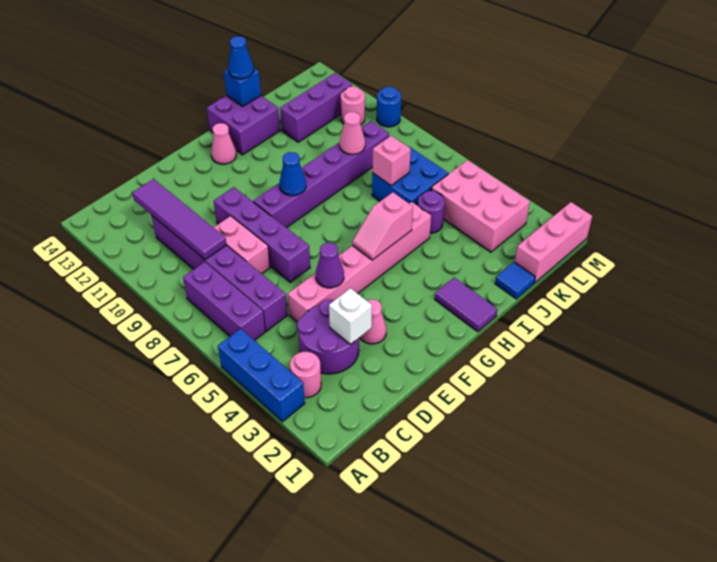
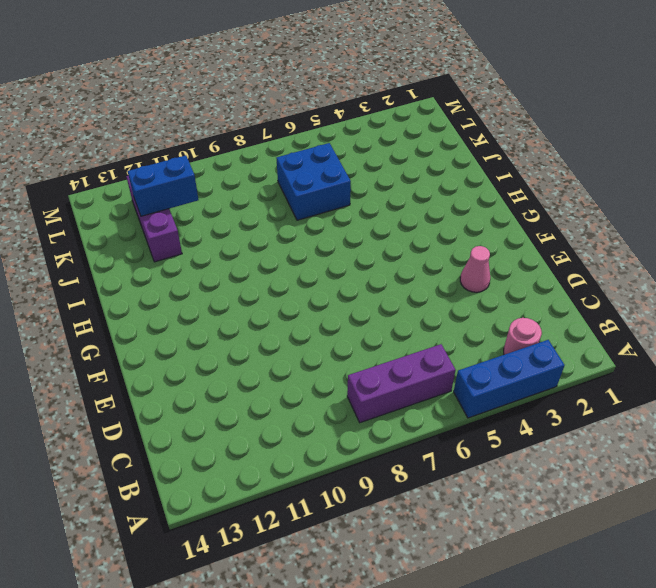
blue brick K11:K12 level 2 -> none
none -> purple round brick C3:D4 level 1
none -> purple brick C6:C11 level 1
none -> pink brick D5:I5 level 1
none -> pink brick D8:D9 level 1

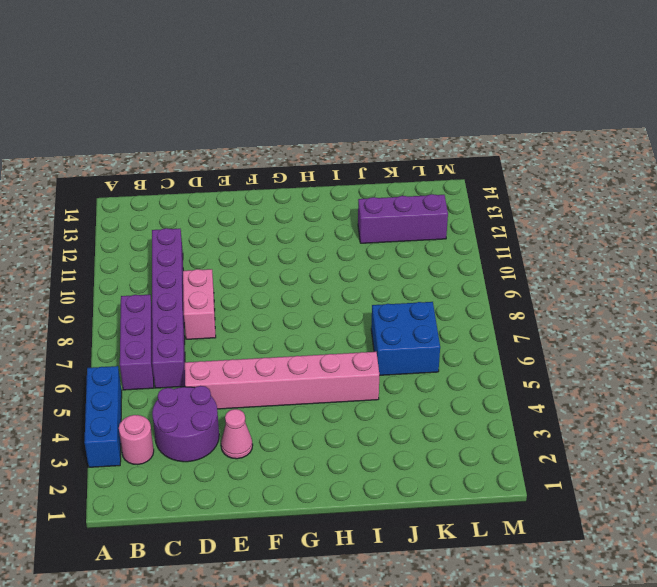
none -> purple brick E7:E10 level 1
none -> purple brick F9:K9 level 1
none -> pink cone G13 level 1
none -> purple tile H1:H2 level 1

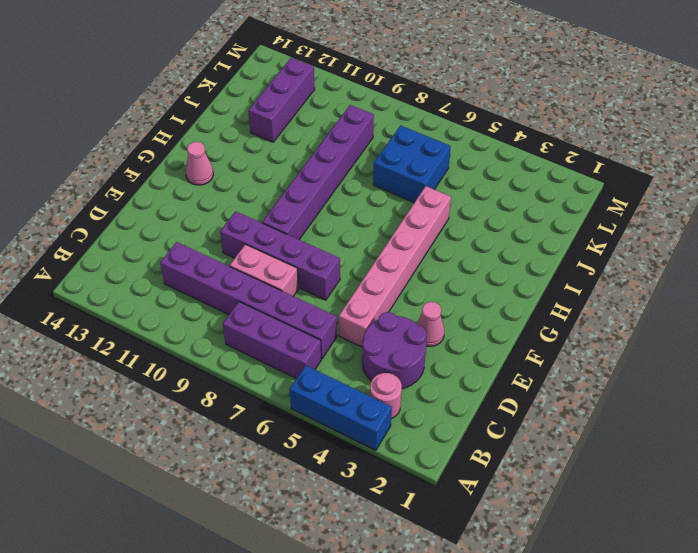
none -> purple tile H1:H2 level 1
none -> purple brick H13:I14 level 1
none -> blue tile J1 level 1
none -> purple round brick J5 level 1

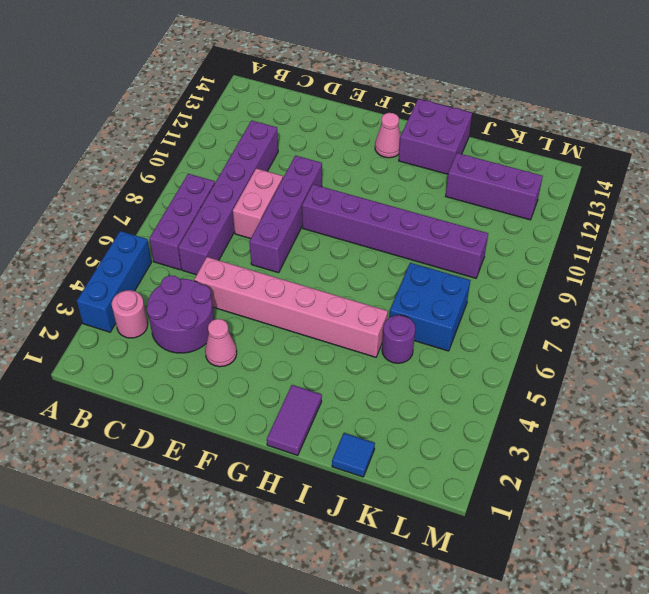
none -> pink brick K1:M1 level 1
none -> pink brick K3:L5 level 1
none -> pink round brick L11 level 1
none -> blue round brick M10 level 1

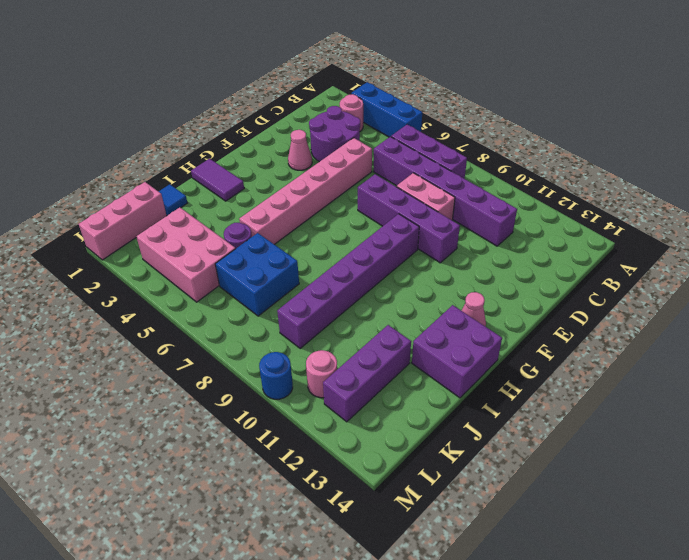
none -> purple tile C9:C12 level 2
none -> white brick D3 level 2
none -> purple cone E5 level 2
none -> pink slope G5:H5 level 2 top H

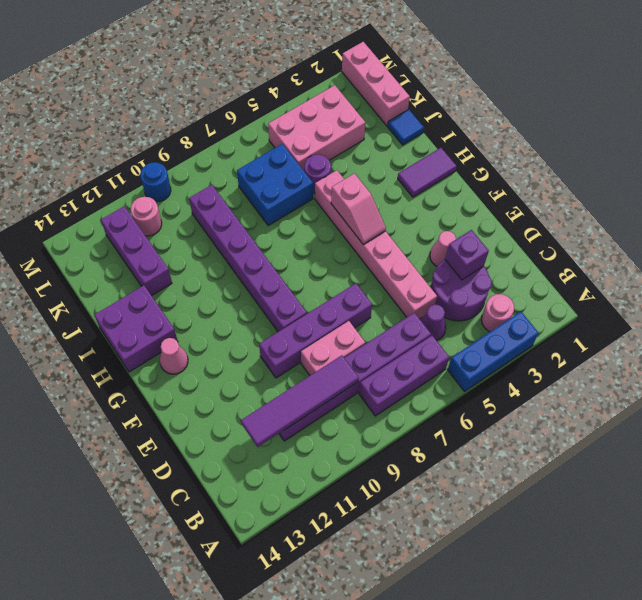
purple cone C5 level 1 -> purple cone E5 level 2
purple brick D3 level 2 -> white brick D3 level 2
none -> blue cone G9 level 2
none -> blue brick I14 level 2
none -> pink brick J7 level 2
none -> pink cone J9 level 2

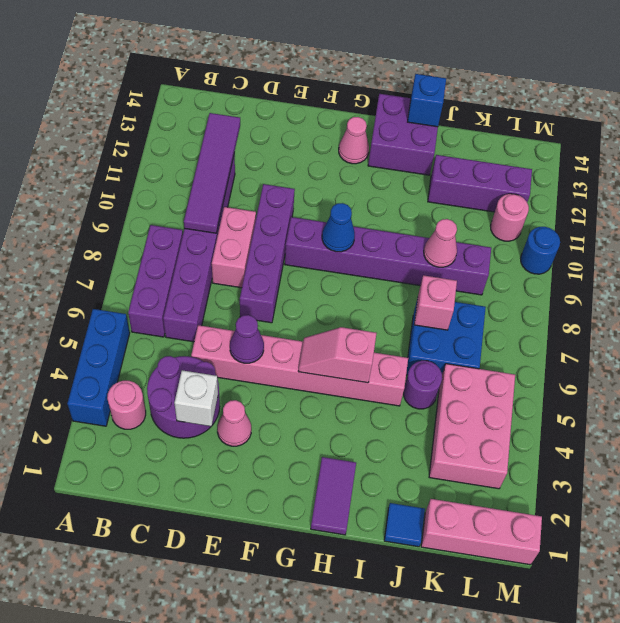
none -> blue cone I14 level 3

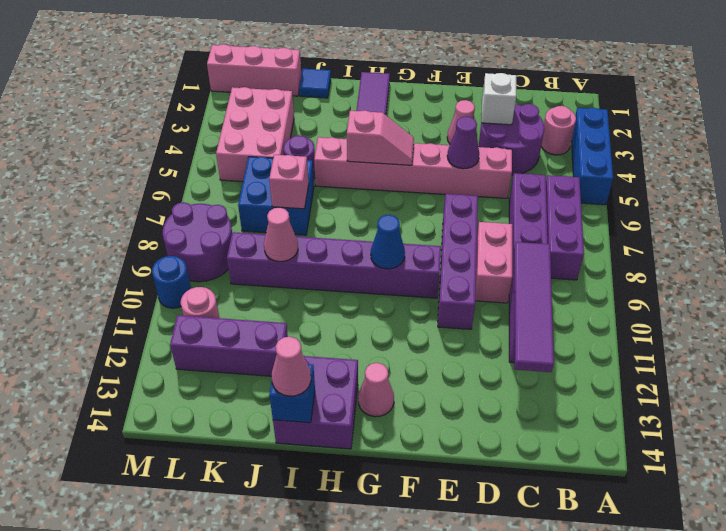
pink cone I14 level 3 -> blue cone I14 level 3
purple round brick L8:M9 level 1 -> none

